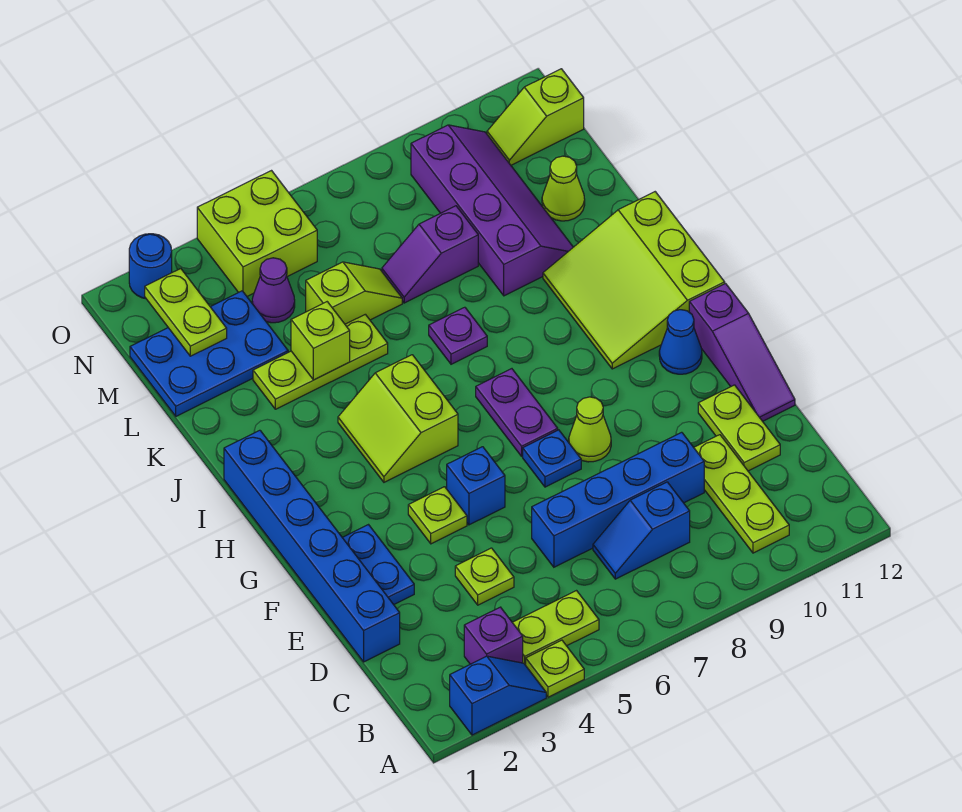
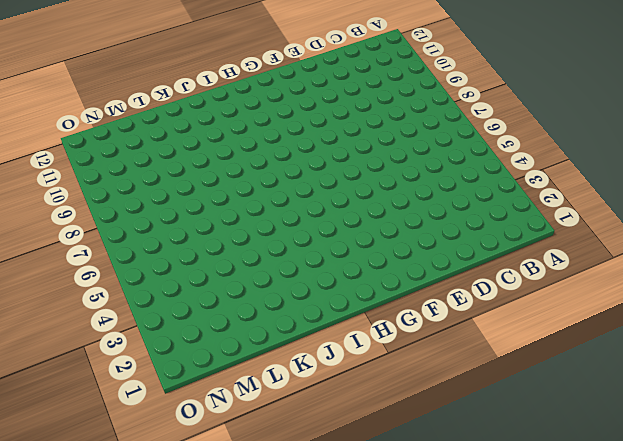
none -> blue slope A2:A3 level 1 top 2
none -> lime plate A4 level 1
none -> purple brick B3 level 1
none -> lime plate B4:B5 level 1

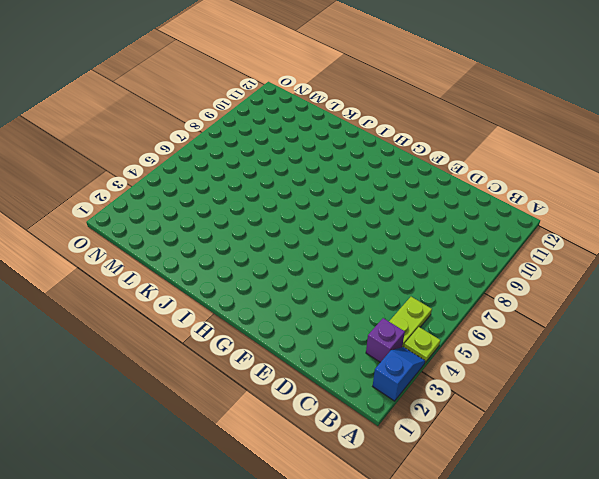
none -> lime plate B10:D10 level 1
none -> blue slope C7:C8 level 1 top 8
none -> blue brick D1:I1 level 1
none -> lime plate D4 level 1

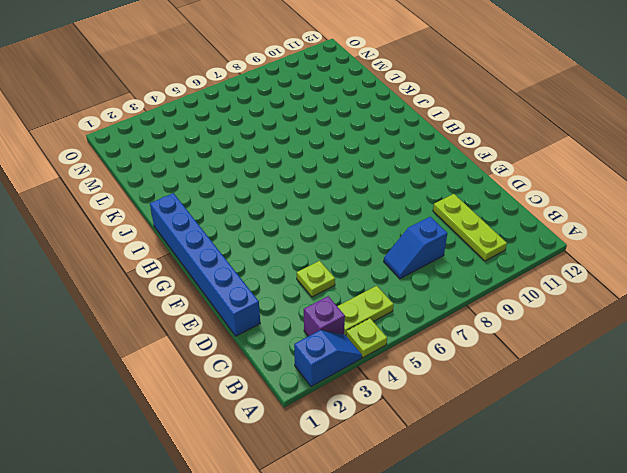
none -> blue brick D6:D9 level 1
none -> lime plate D11:E11 level 1
none -> blue plate E2:F2 level 1
none -> purple slope E12:G12 level 1 top G

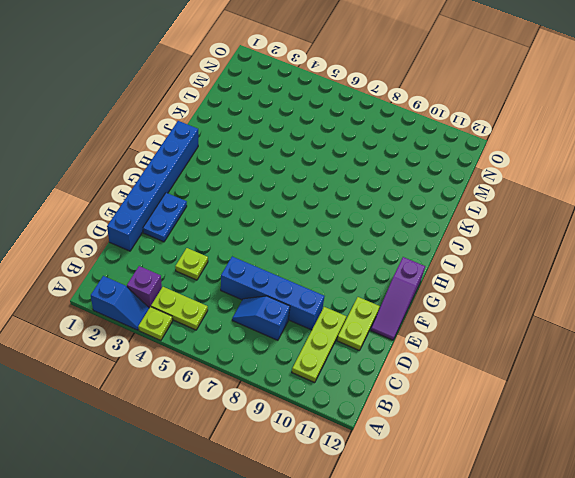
none -> lime plate F4 level 1
none -> blue brick F5 level 1
none -> blue plate F7 level 1
none -> lime cone F8 level 1

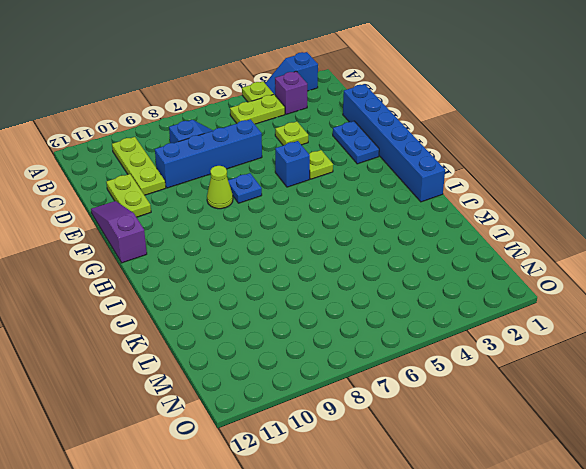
none -> purple plate G7:H7 level 1
none -> blue cone G11 level 1
none -> lime slope H4:I5 level 1 top 5
none -> lime slope H10:J12 level 1 top 12

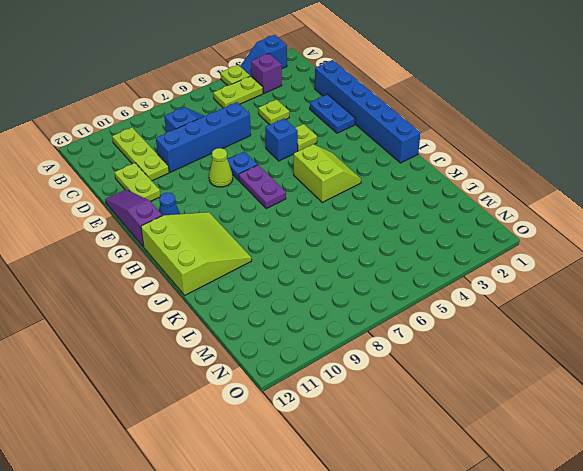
none -> purple plate J7 level 1
none -> lime plate K3:K5 level 1
none -> purple slope K9:N10 level 1 top 9
none -> blue plate L1:M3 level 1

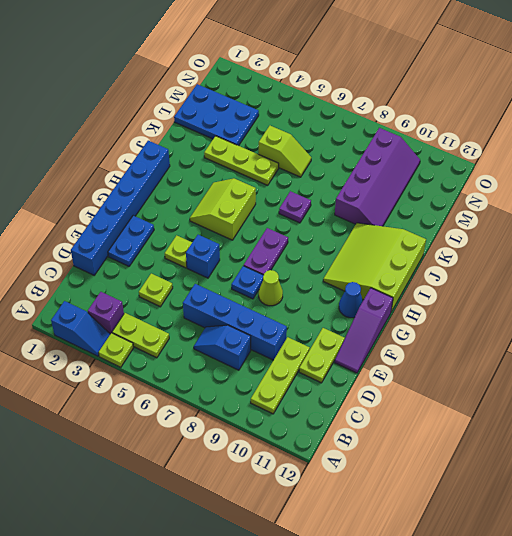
none -> purple slope L7:L8 level 1 top 8
none -> lime cone L11 level 1
none -> purple cone M4 level 1
none -> lime brick N4:O5 level 1

